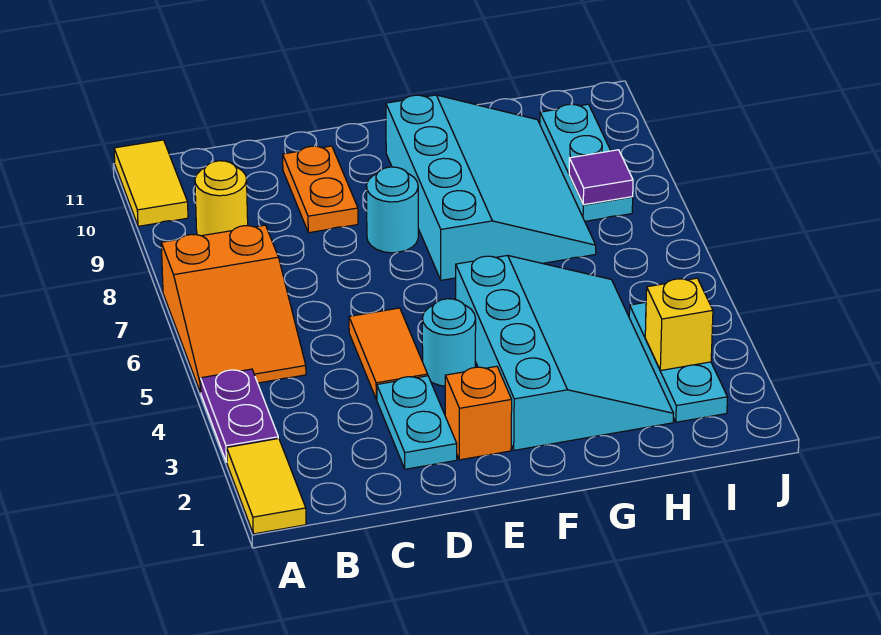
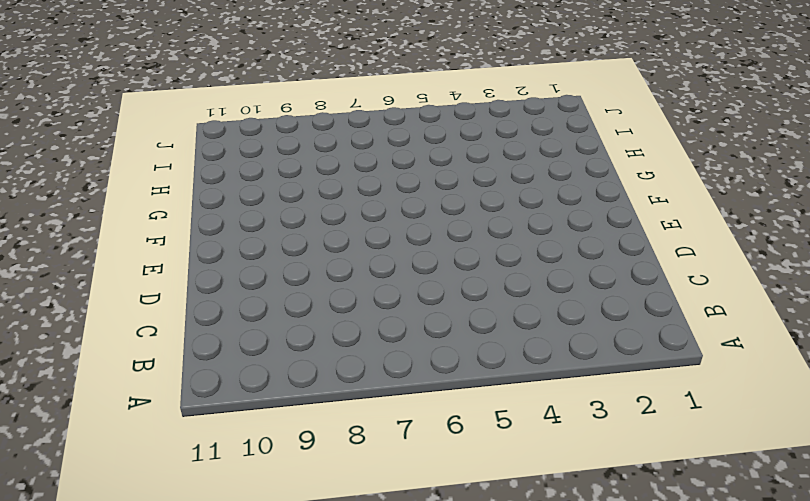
none -> yellow tile A1:A2 level 1
none -> purple plate A3:A4 level 1
none -> orange slope A5:B7 level 1 top 7

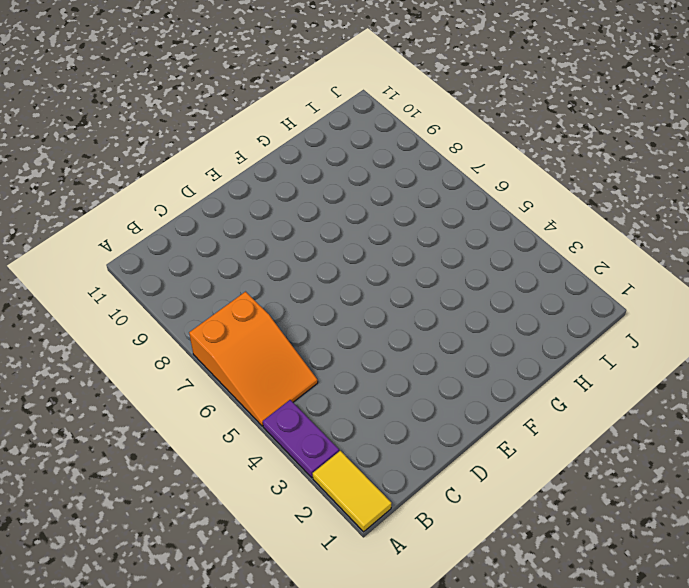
none -> yellow tile A10:A11 level 1
none -> yellow round brick B9 level 1
none -> cyan plate D2:D3 level 1

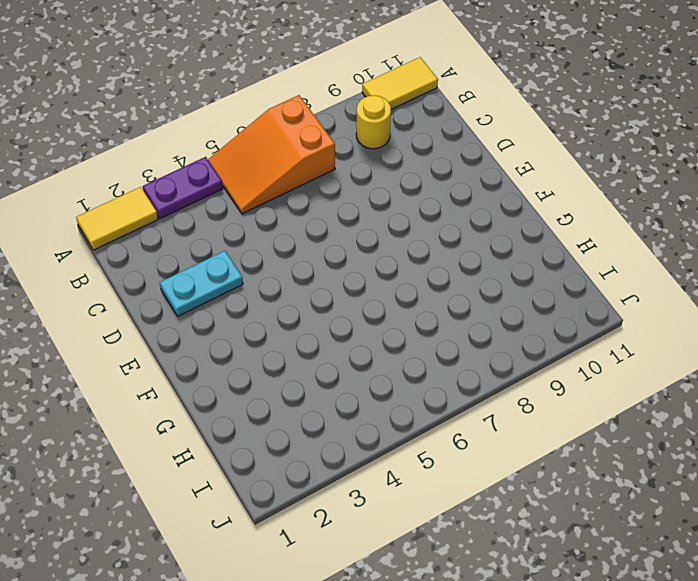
none -> orange tile D4:D5 level 1
none -> orange plate D9:D10 level 1
none -> orange brick E2 level 1

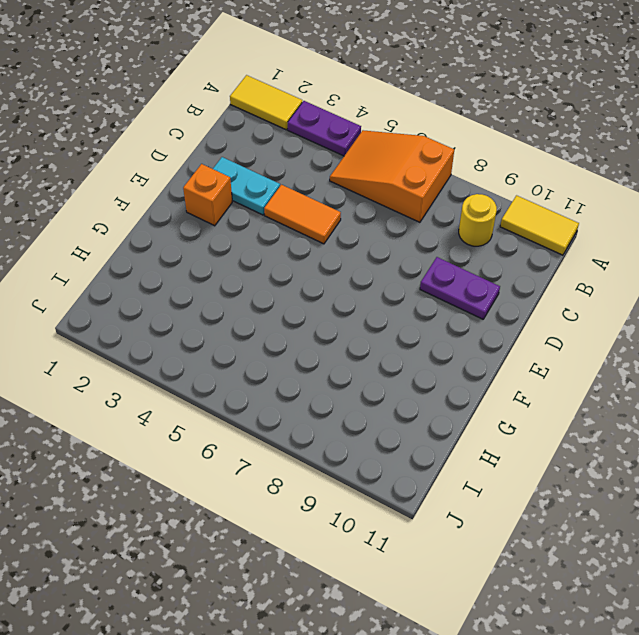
purple plate D9:D10 level 1 -> orange plate D9:D10 level 1
none -> cyan round brick E4 level 1
none -> cyan round brick E8 level 1
none -> cyan slope F2:H5 level 1 top F

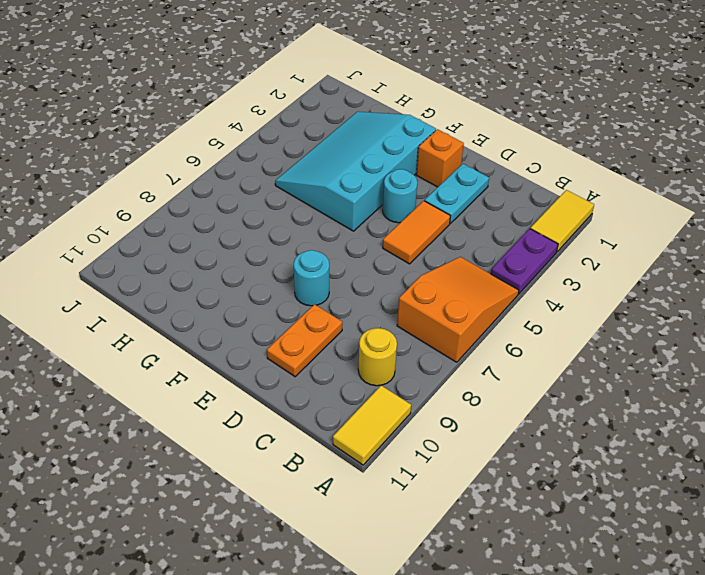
none -> cyan slope F7:H10 level 1 top F
none -> cyan plate I2:I4 level 1
none -> cyan plate I8:I10 level 1

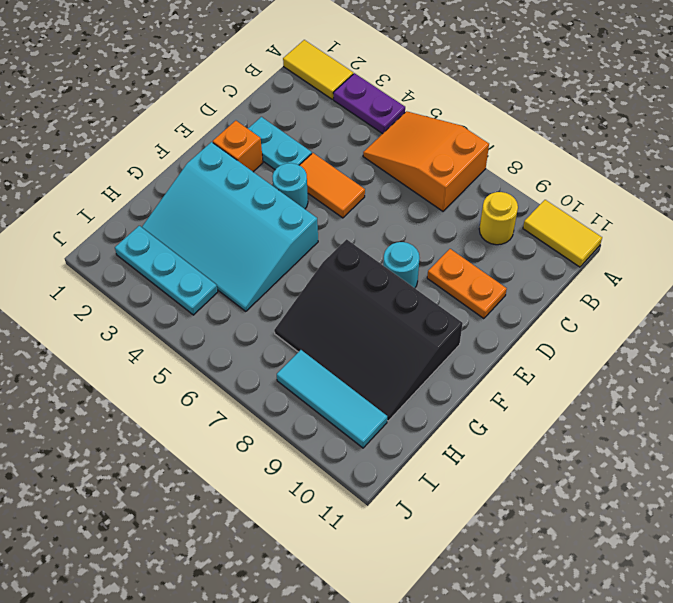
black slope F7:H10 level 1 top F -> cyan slope F7:H10 level 1 top F
cyan tile I8:I10 level 1 -> cyan plate I8:I10 level 1
none -> yellow brick I3 level 2
none -> purple tile I8 level 2

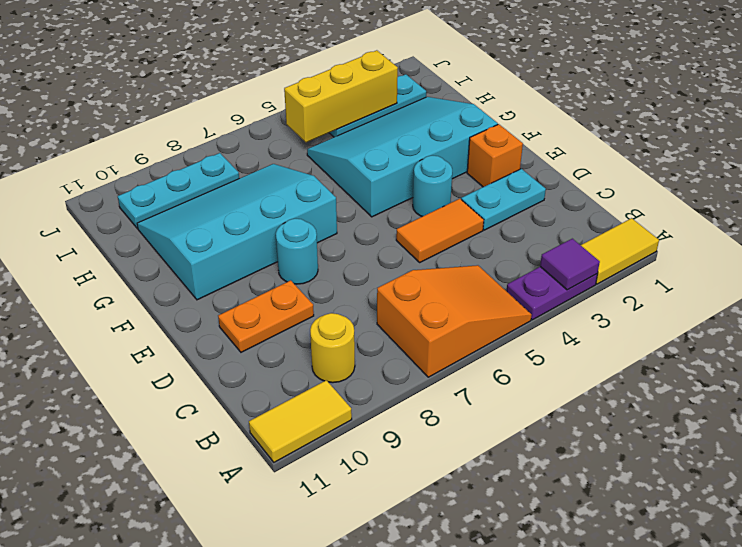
purple tile A3 level 2 -> purple tile I8 level 2
yellow brick I3:I5 level 2 -> yellow brick I3 level 2

